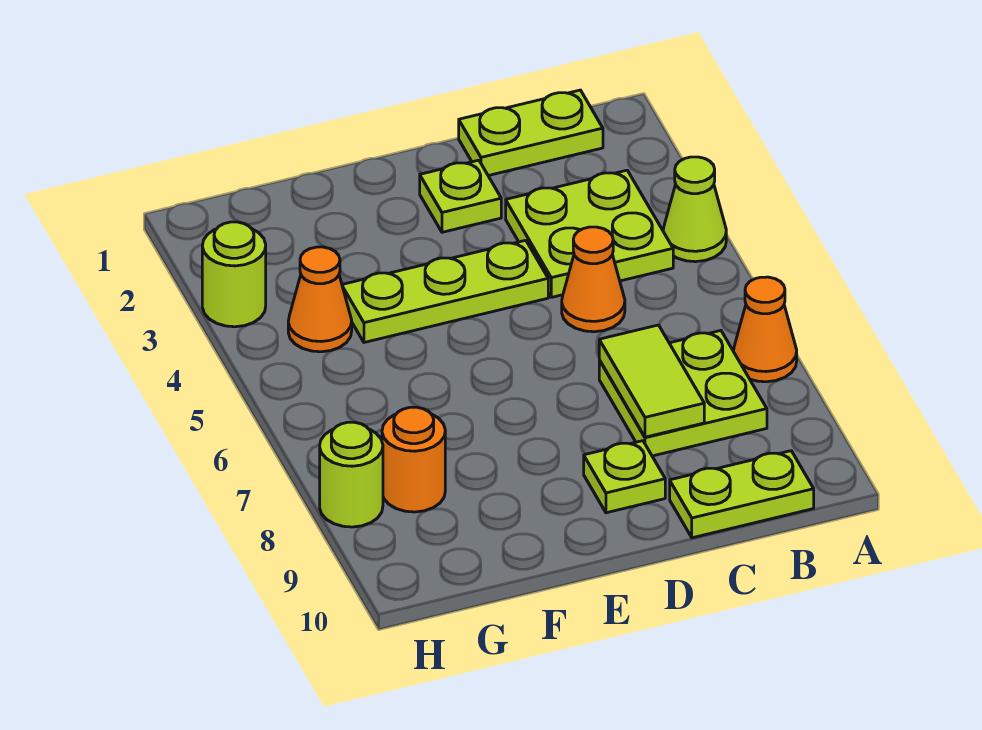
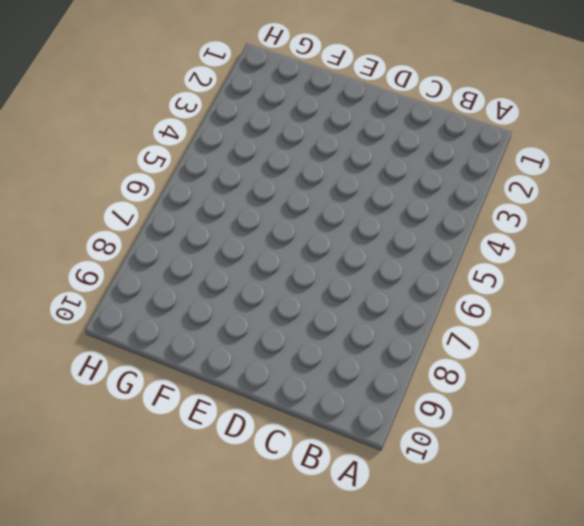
none -> lime cone A4 level 1
none -> orange cone A7 level 1
none -> lime plate B1:C1 level 1

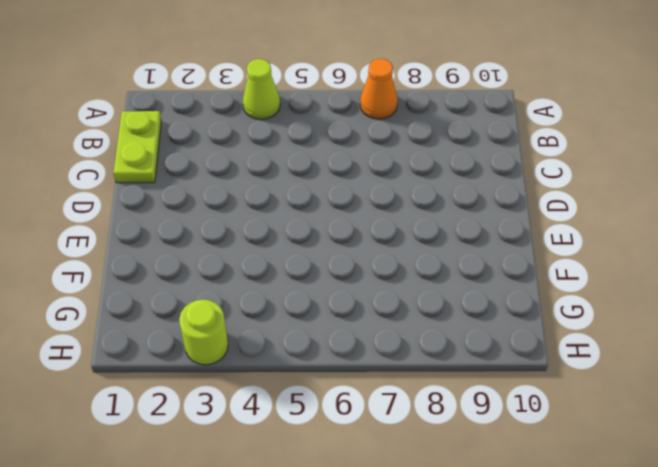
none -> lime plate B3:C4 level 1
none -> lime plate B7:C8 level 1
none -> lime plate B10:C10 level 1

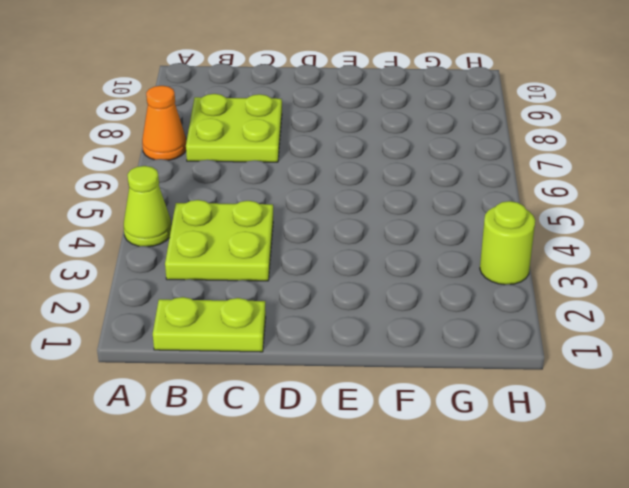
none -> lime plate B10:C10 level 1
none -> orange cone C5 level 1
none -> lime plate D2 level 1

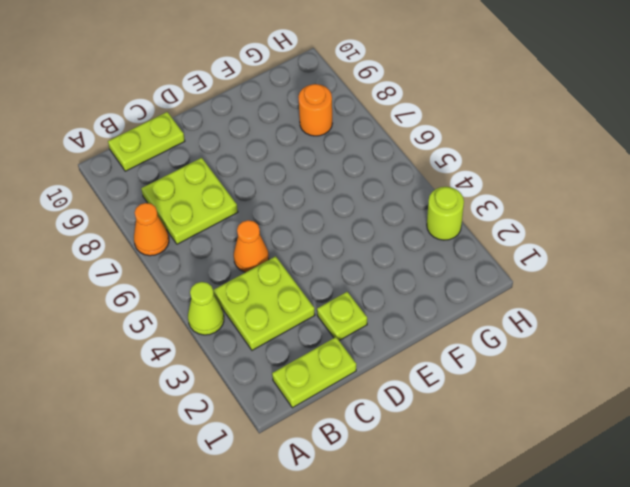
none -> lime plate D4:F4 level 1
none -> lime plate D9 level 1
none -> orange cone G4 level 1

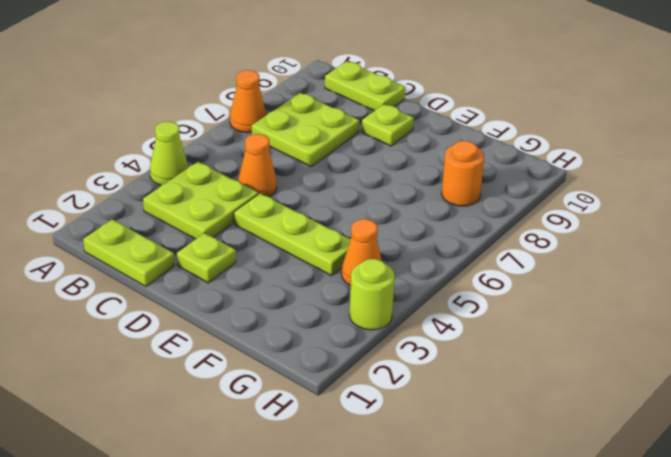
none -> lime round brick H8 level 1
none -> lime tile C7:C8 level 2

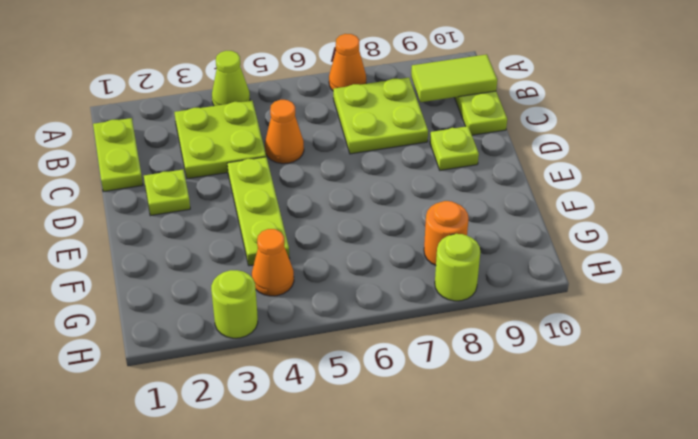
lime tile B9:B10 level 2 -> lime tile C7:C8 level 2

